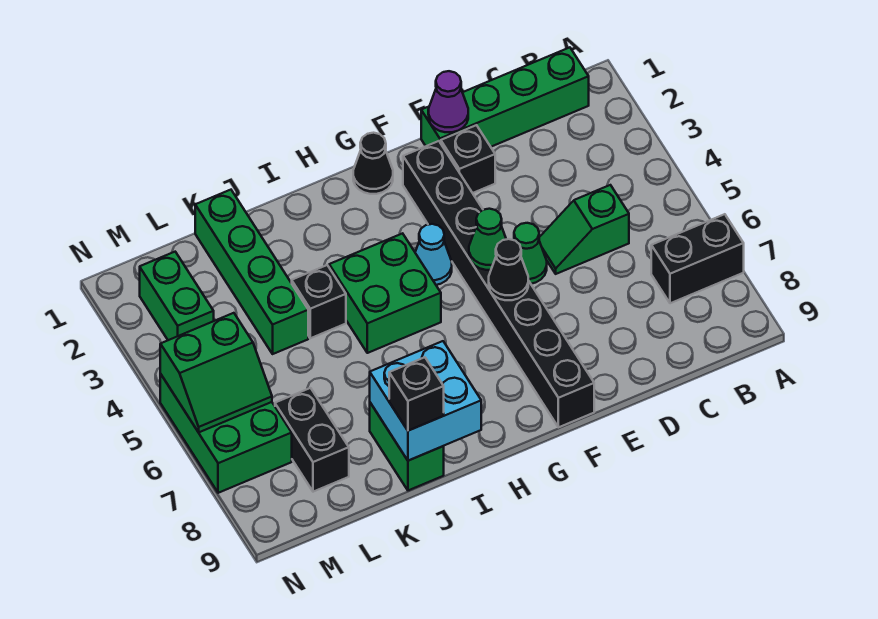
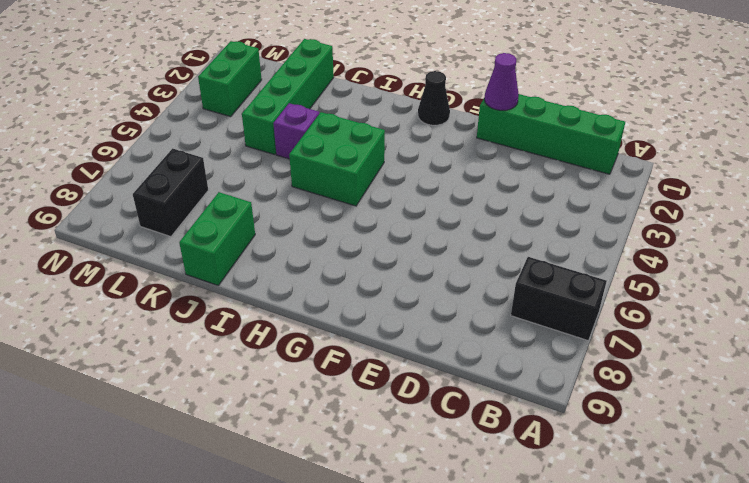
purple brick J4 level 1 -> black brick J4 level 1
none -> green slope C5:D5 level 1 top C
none -> black brick E2 level 1
none -> green cone E5 level 1

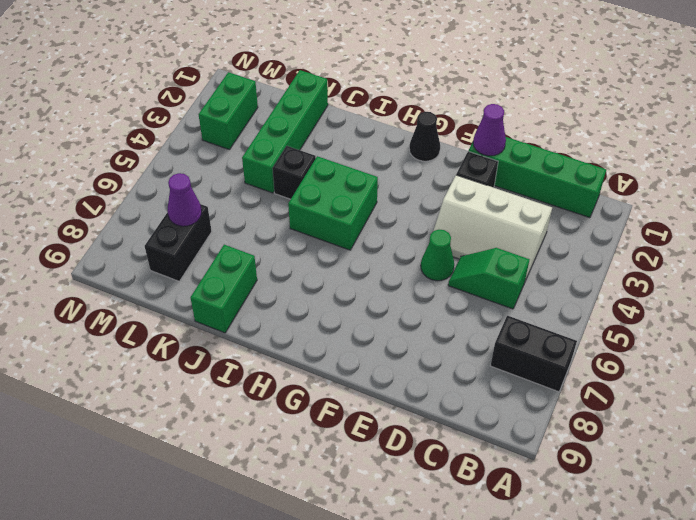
white slope C3:E4 level 1 top 3 -> none
purple cone L7 level 2 -> none
none -> black brick F2:F9 level 1
none -> cyan cone G4 level 1
none -> green brick M5:N7 level 1

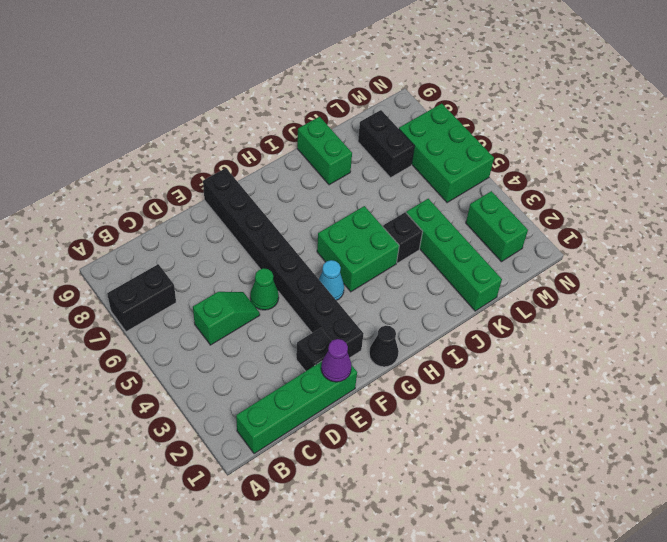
none -> green cone F5 level 2
none -> black cone F6 level 2
none -> cyan brick I8:J9 level 2

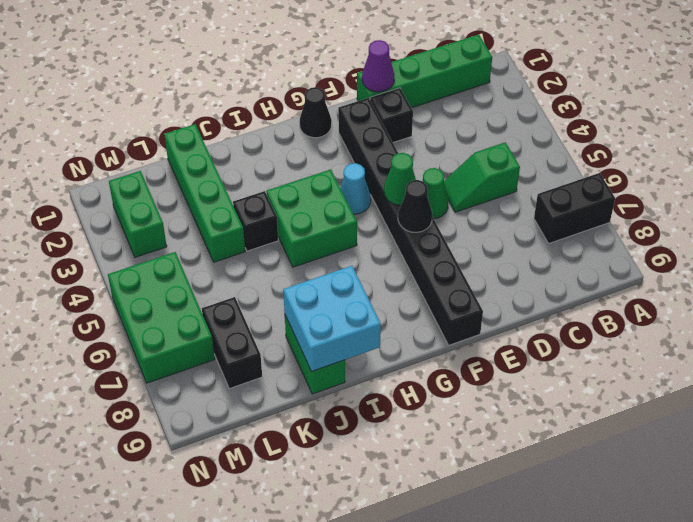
none -> green slope M5:N6 level 2 top 5
none -> black brick J9 level 3

